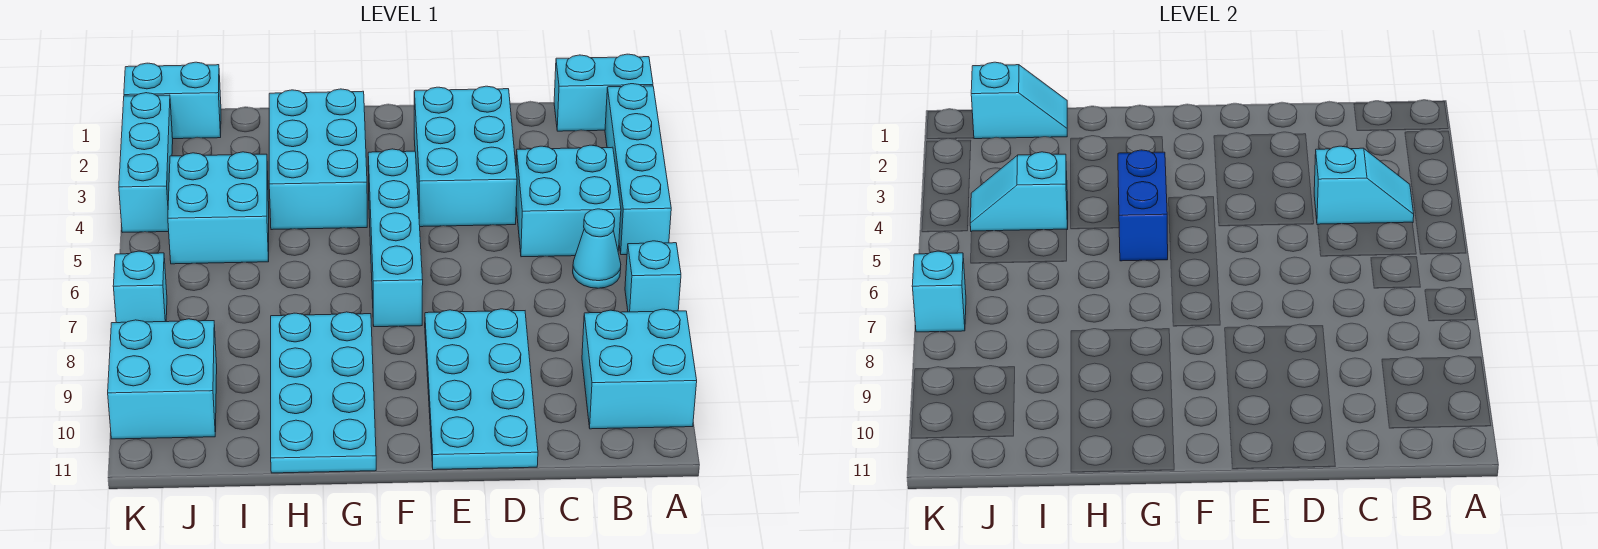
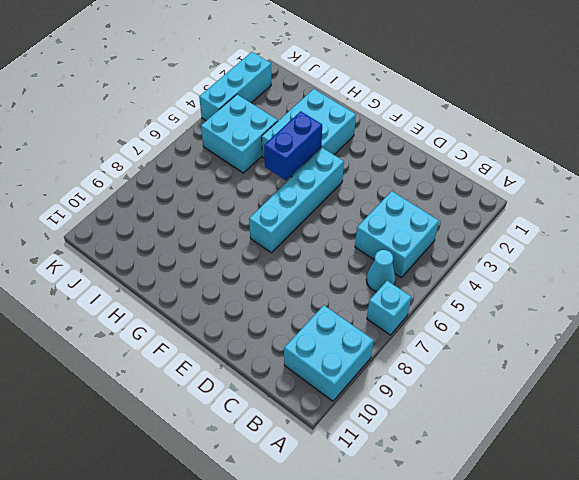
none -> cyan brick A1:B1 level 1
none -> cyan brick A2:A5 level 1
none -> cyan brick D2:E4 level 1

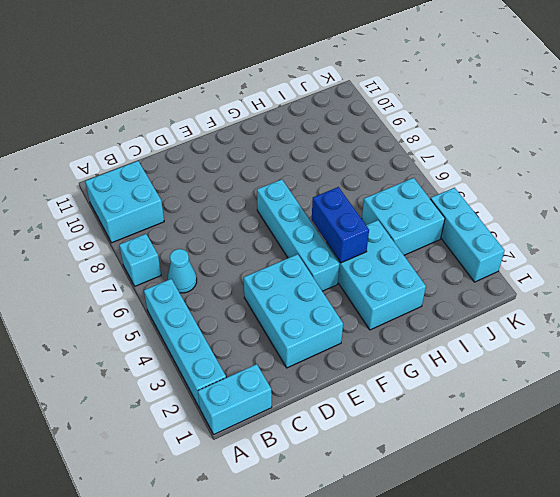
none -> cyan brick B4:C5 level 1
none -> cyan plate D8:E11 level 1
none -> cyan plate G8:H11 level 1

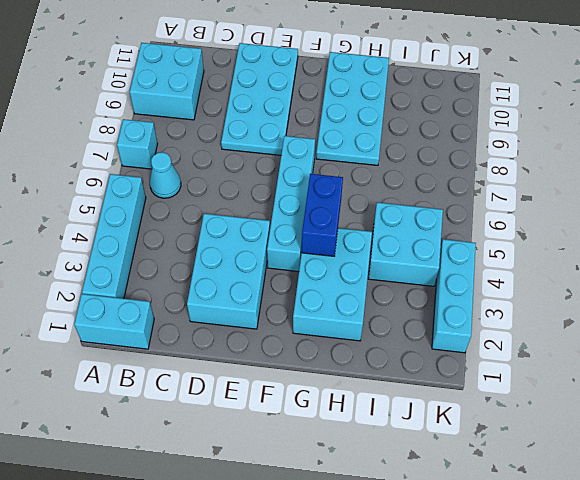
none -> cyan brick B4:C5 level 1
none -> cyan brick J1:K1 level 1
none -> cyan brick J9:K10 level 1

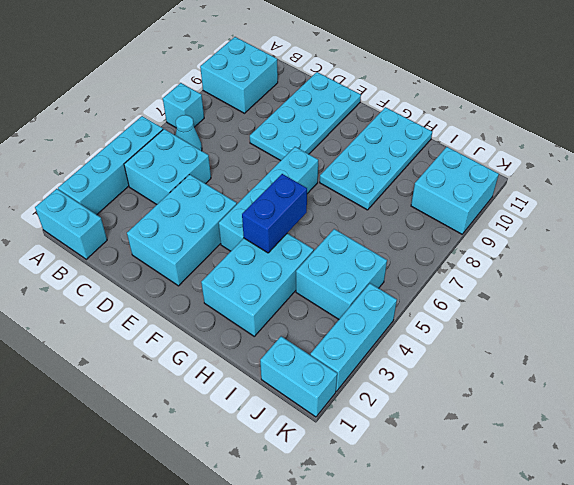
none -> cyan brick K7 level 1
none -> cyan slope B4:C4 level 2 top C
none -> cyan slope I1:J1 level 2 top J

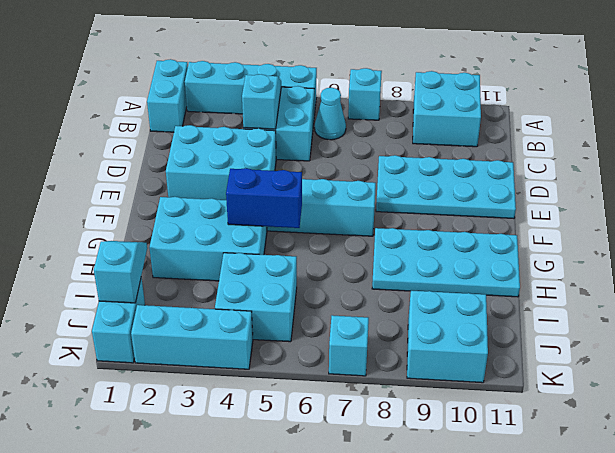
none -> cyan slope I4:J4 level 2 top I
none -> cyan brick K7 level 2

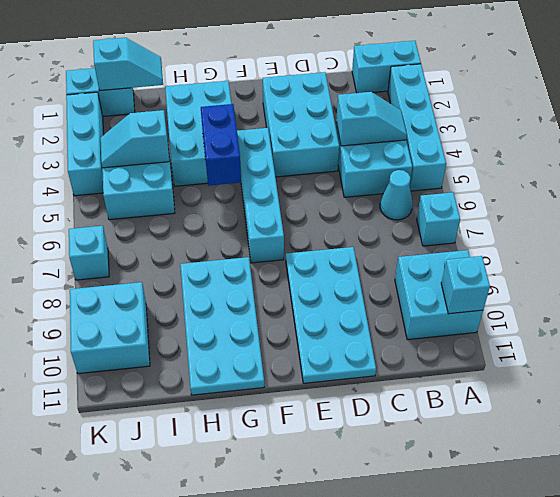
cyan brick A10 level 2 -> cyan brick K7 level 2

